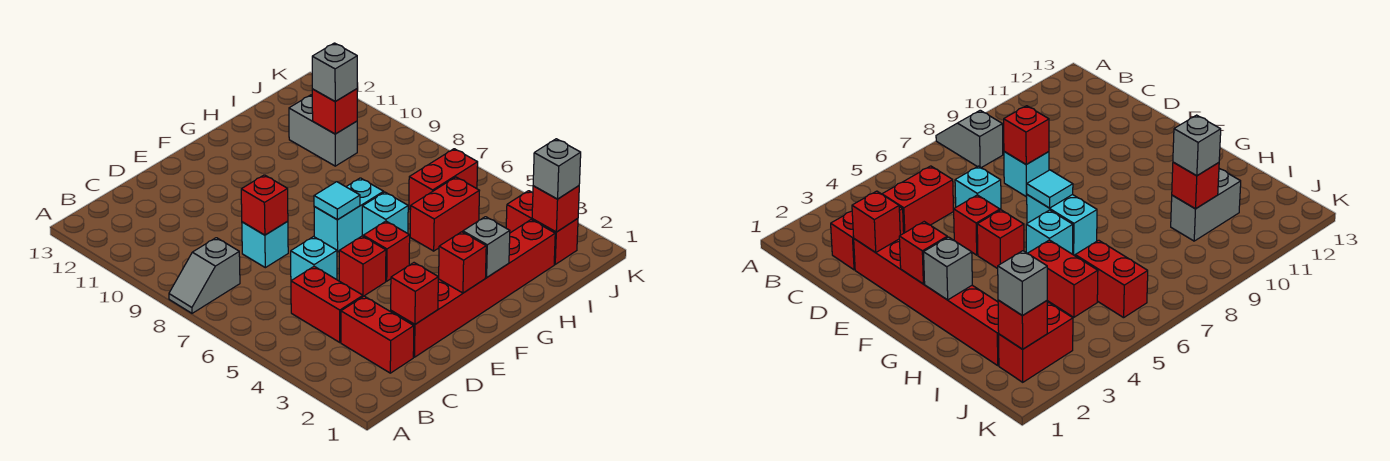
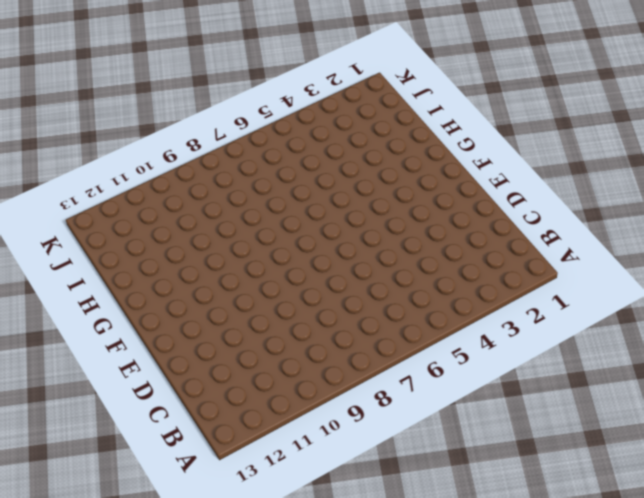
none -> grey slope A8:B8 level 1 top B
none -> red brick C2:C3 level 1
none -> red brick C4:C5 level 1

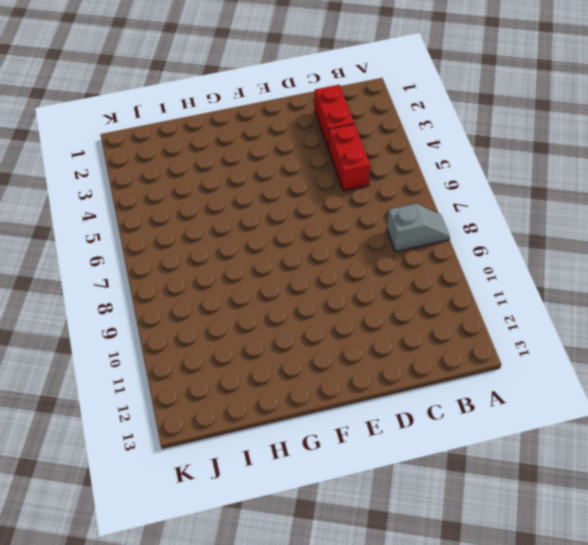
none -> red brick D2:I2 level 1
none -> cyan brick D6 level 1
none -> cyan brick D8 level 1

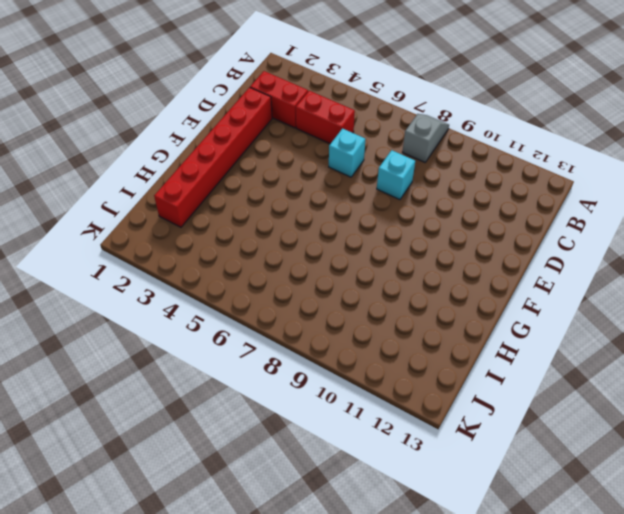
none -> red brick E5 level 1
none -> red brick F5 level 1
none -> cyan brick F7:G7 level 1

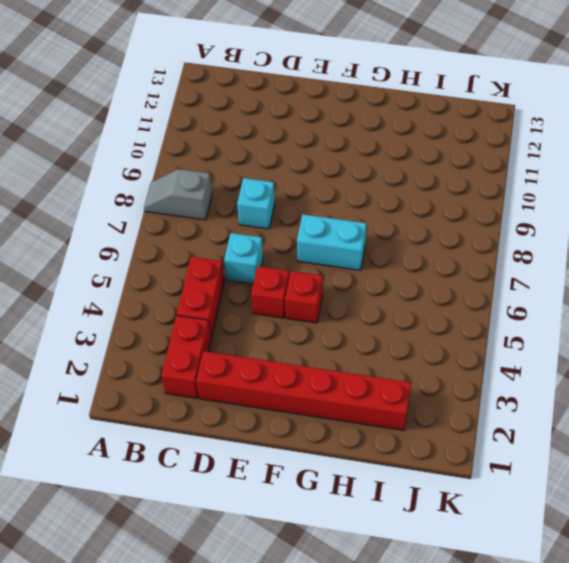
none -> cyan brick G6 level 1
none -> red brick H5:I5 level 1
none -> red brick I6:J6 level 1

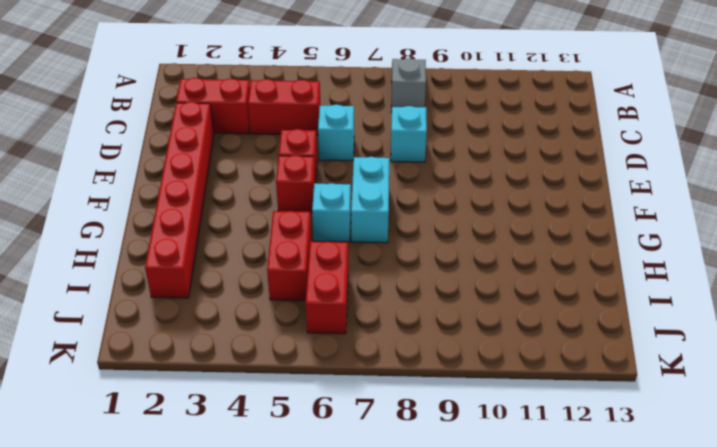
none -> grey brick I10:I11 level 1
none -> red brick J2:J3 level 1
none -> red brick D2 level 2

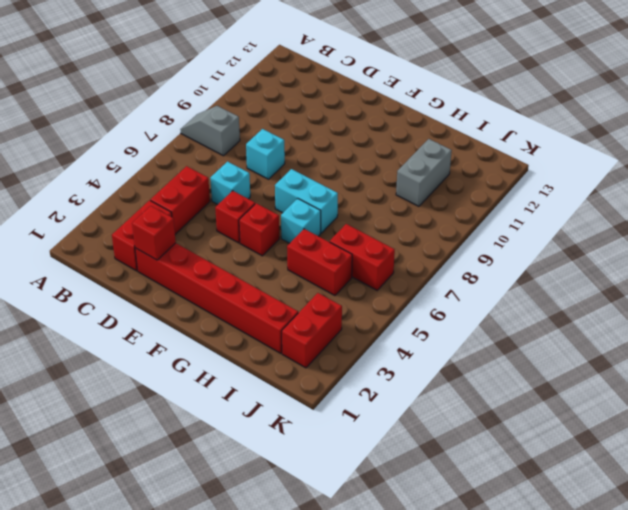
none -> red brick D8 level 2
none -> red brick F2 level 2
none -> cyan tile F7 level 2

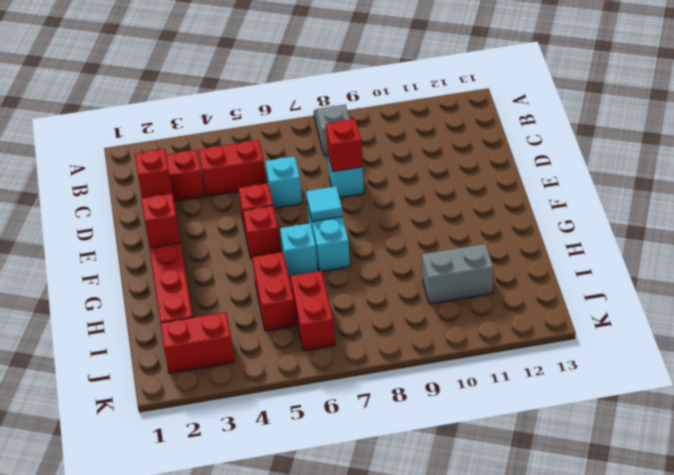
none -> grey brick G2 level 2
none -> red brick I10 level 2
none -> red brick J2 level 2

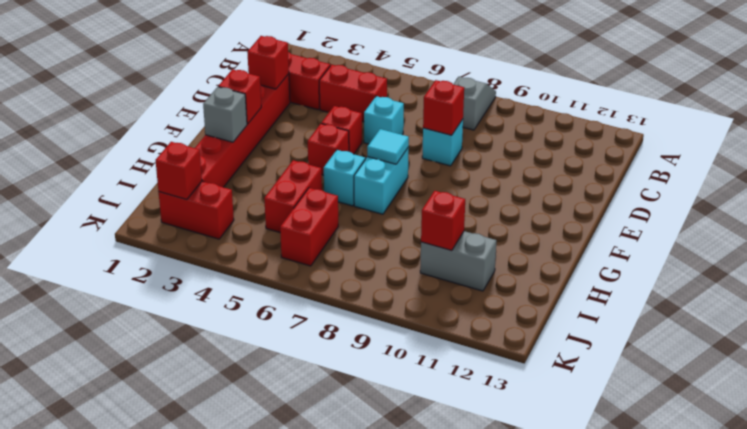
none -> grey brick I10 level 3
none -> grey brick J2 level 3

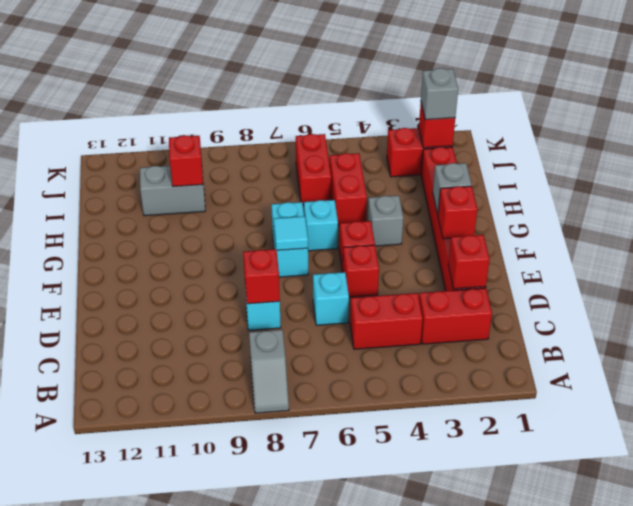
grey brick G4 level 1 -> grey brick I10 level 3

